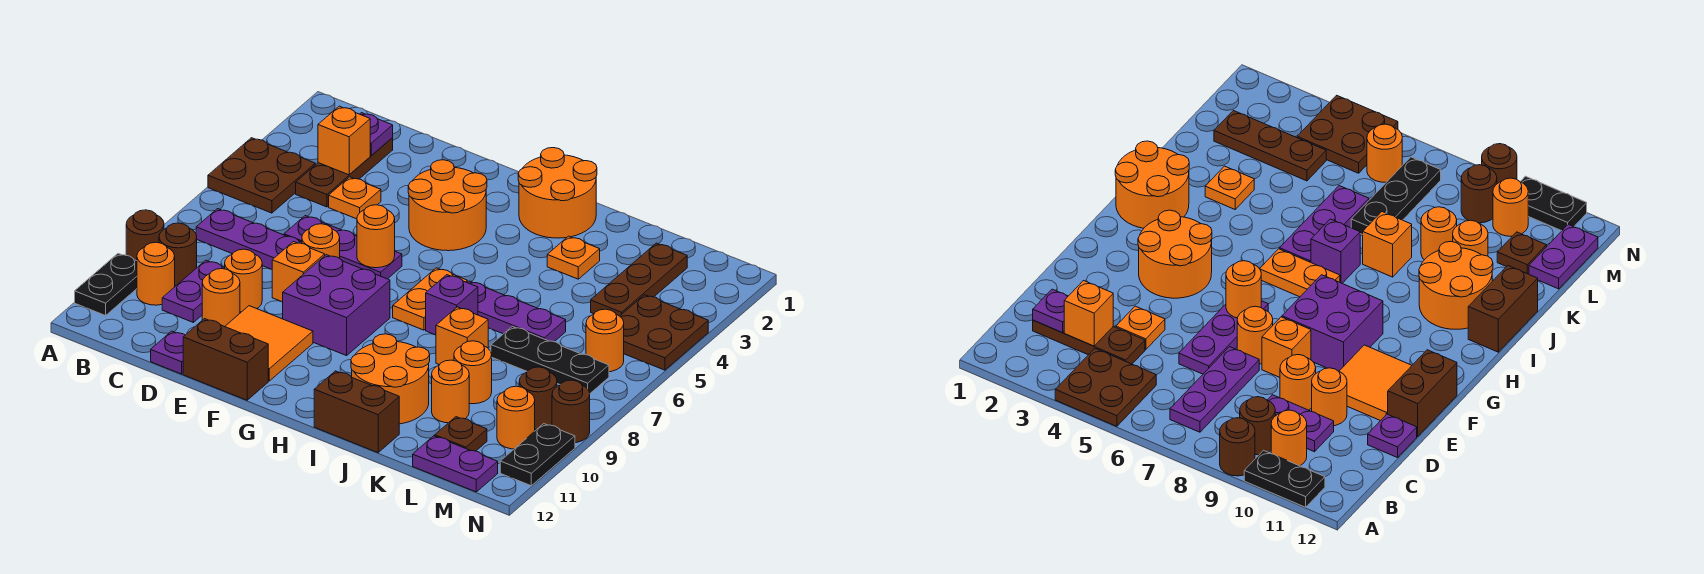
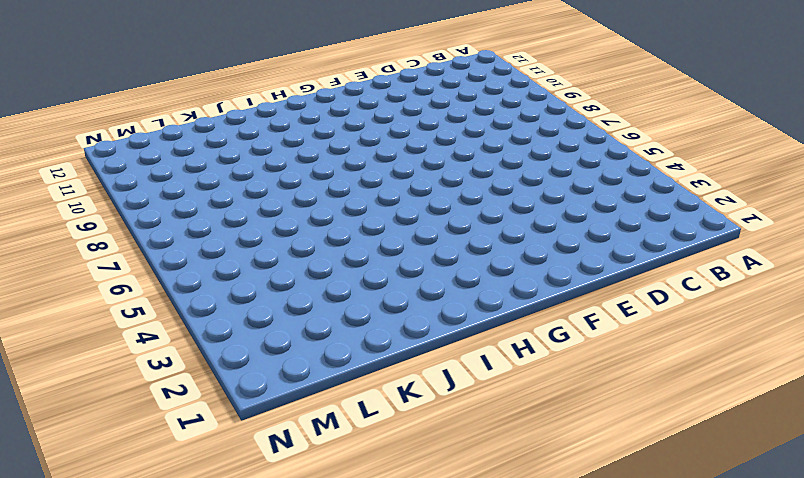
none -> brown plate A4:B5 level 1
none -> brown round brick A9 level 1
none -> black plate A10:A11 level 1
none -> purple plate B7:D7 level 1

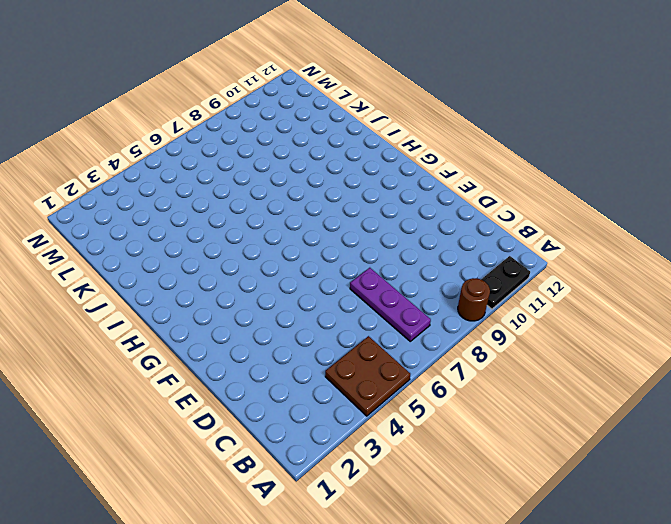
none -> brown round brick B9 level 1
none -> orange round brick B10 level 1
none -> brown plate C2:C4 level 1
none -> purple plate C9:C10 level 1

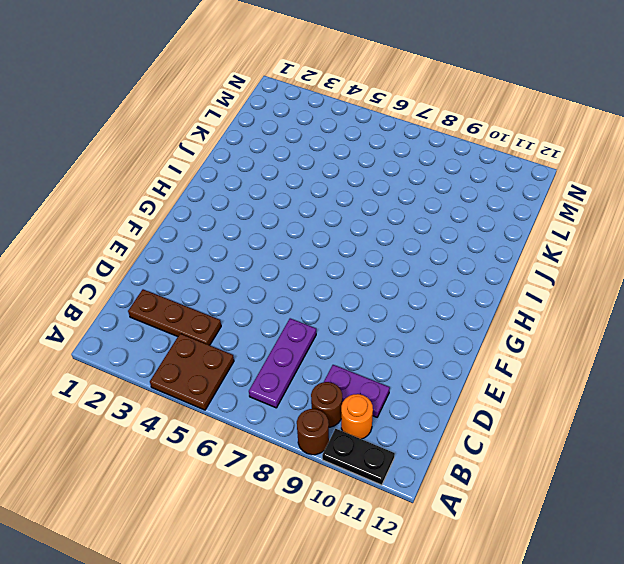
none -> orange plate D4 level 1
none -> purple plate D6:F6 level 1
none -> orange round brick D9 level 1
none -> orange round brick D10 level 1

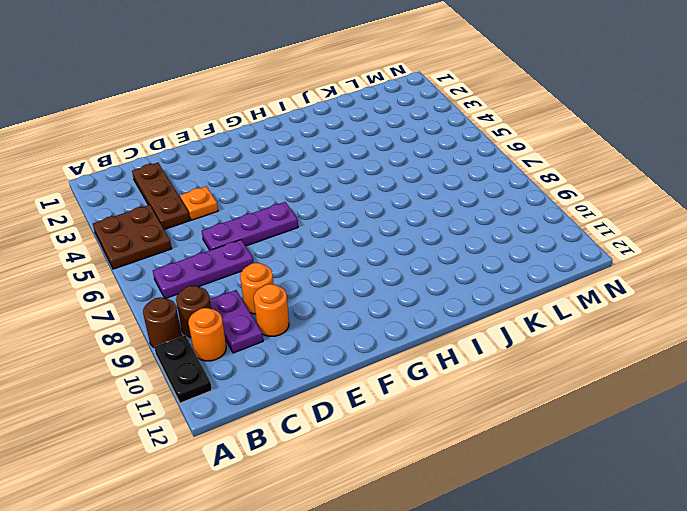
none -> purple plate D12 level 1
none -> orange round brick E7 level 1
none -> orange brick E8 level 1
none -> orange tile E10:F11 level 1

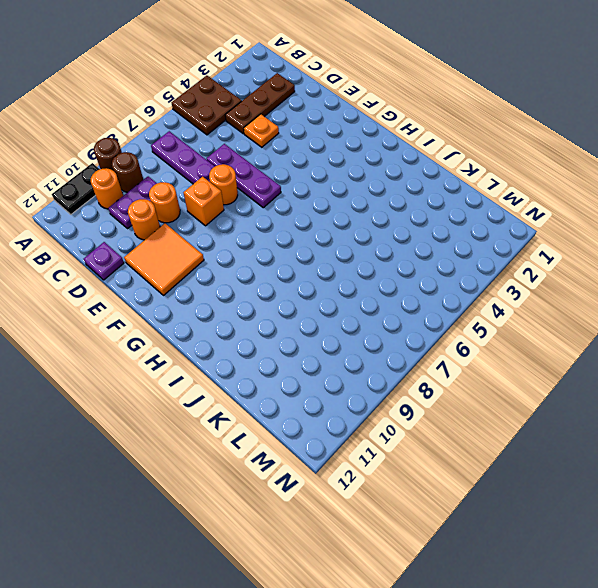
none -> brown brick E12:F12 level 1
none -> orange round brick F3:G4 level 1
none -> purple brick F8:G9 level 1
none -> orange round brick H1:I2 level 1

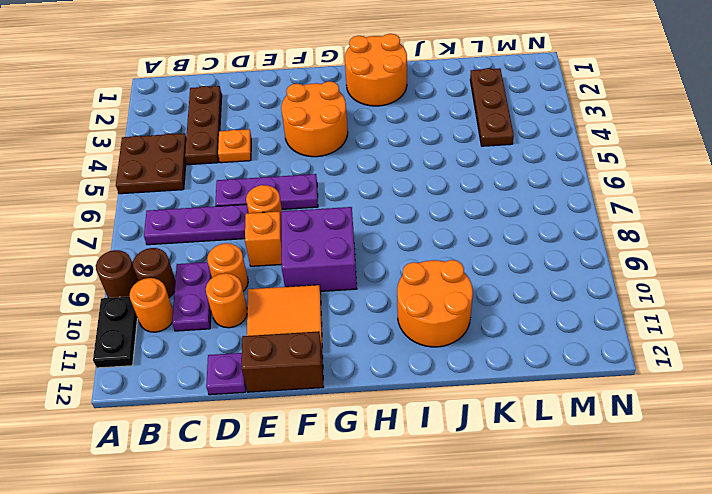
none -> orange plate H6:H7 level 1
none -> purple plate I6:K6 level 1
none -> purple brick I7 level 1
none -> brown brick I12:J12 level 1

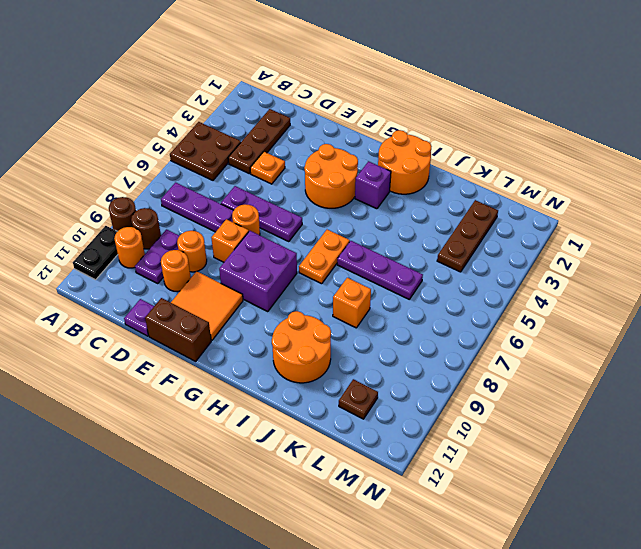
purple brick H3 level 1 -> purple brick I7 level 1
none -> brown brick I12:J12 level 1
none -> orange plate J3 level 1
none -> black plate K7:M7 level 1
none -> orange round brick K9 level 1

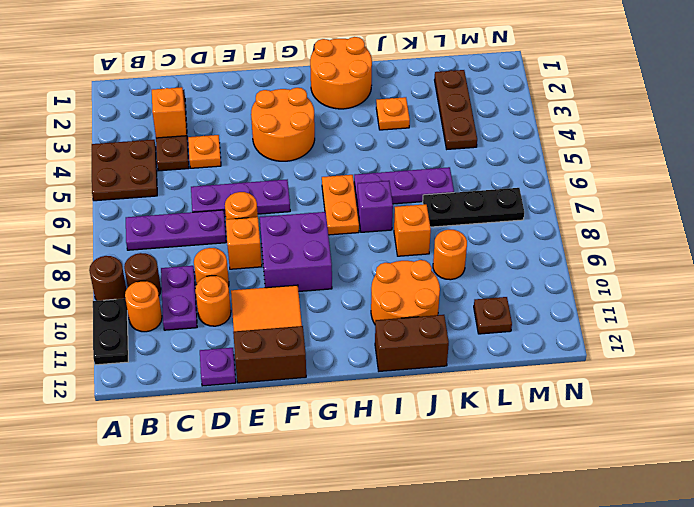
none -> orange round brick K10 level 1
none -> purple plate L12:M12 level 1
none -> brown plate M4:N5 level 1
none -> orange round brick M6 level 1

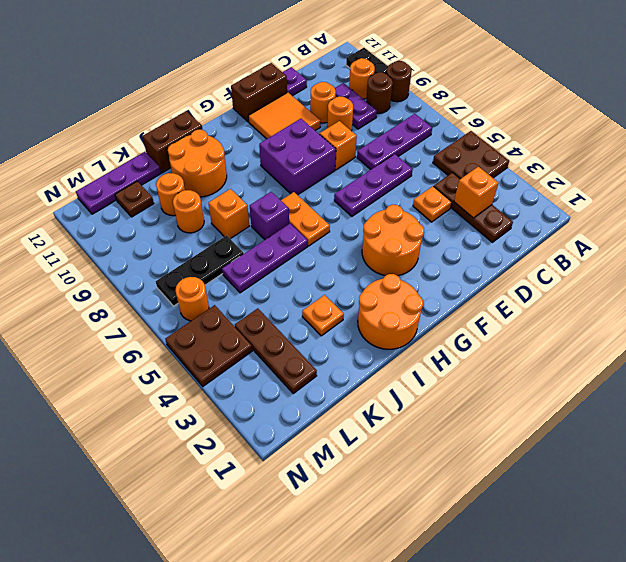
purple plate K12:M12 level 1 -> purple plate L12:M12 level 1
none -> orange round brick E7 level 1
none -> brown round brick M9 level 1
none -> orange round brick M10 level 1
none -> brown round brick N9 level 1

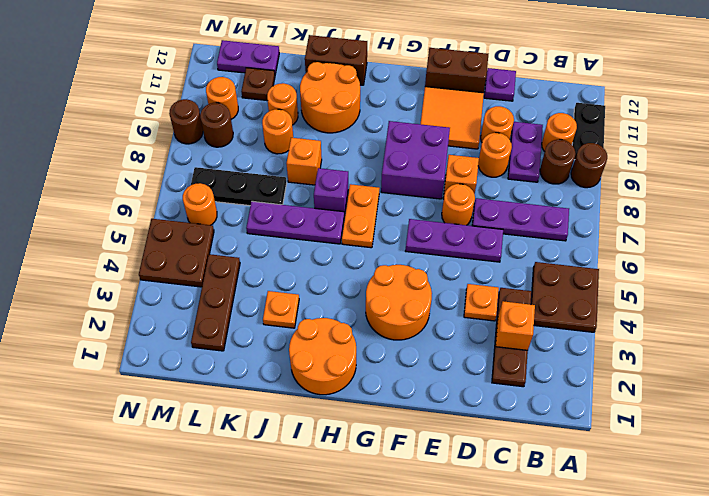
none -> black plate N10:N11 level 1
none -> purple plate C2 level 2
none -> orange round brick F6 level 2

